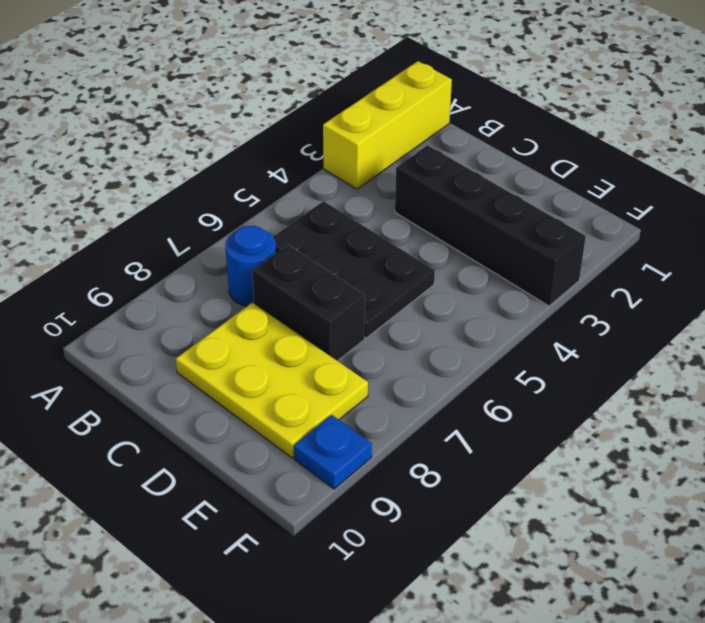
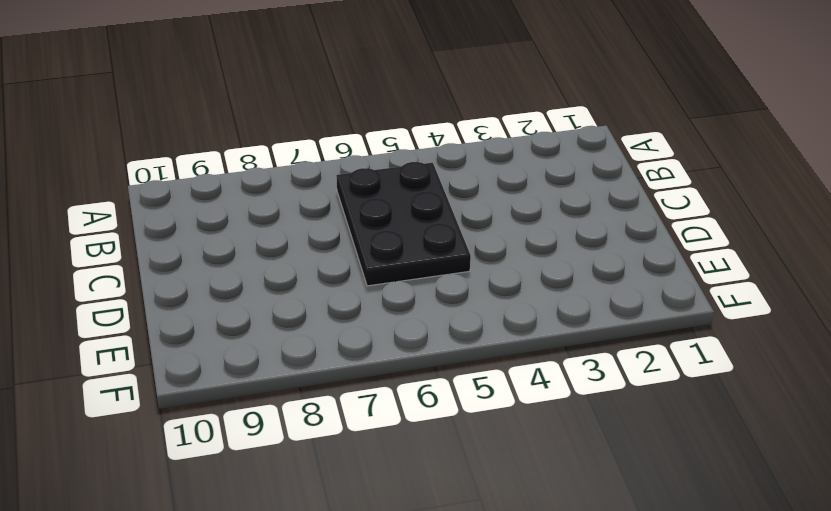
none -> yellow brick A1:A3 level 1
none -> blue round brick B7 level 1

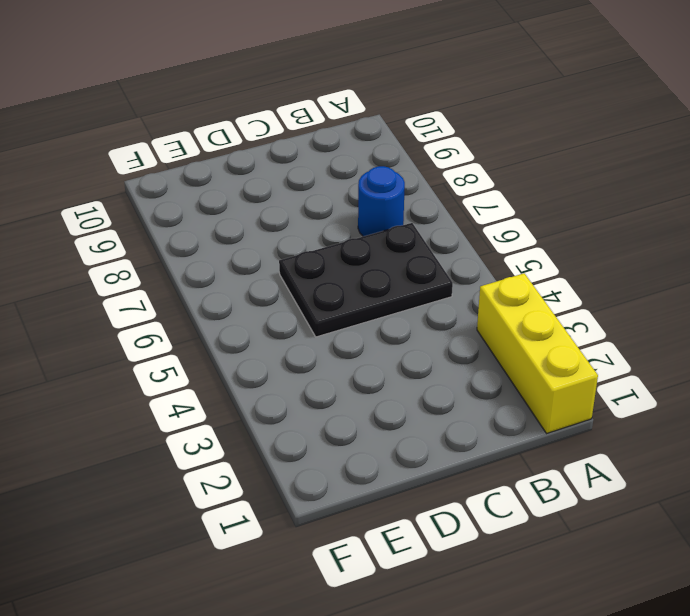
none -> black brick C3:F3 level 1
none -> black brick C7:D7 level 1

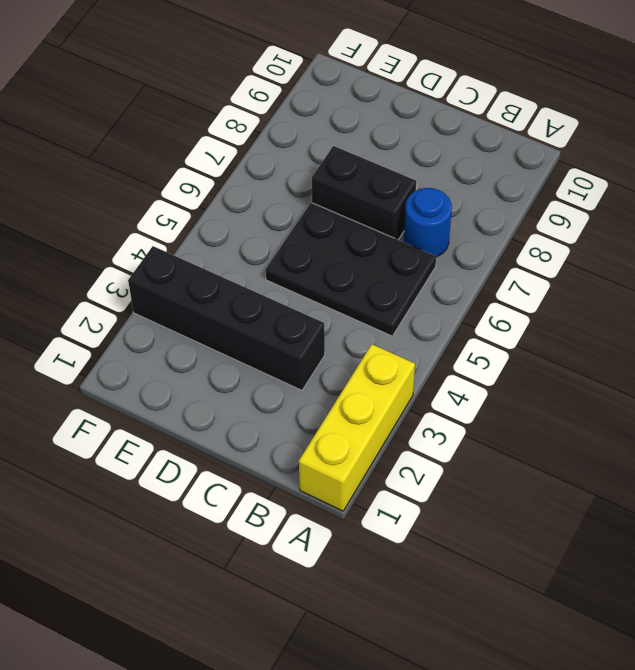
none -> yellow plate C8:E9 level 1
none -> blue plate F9 level 1

